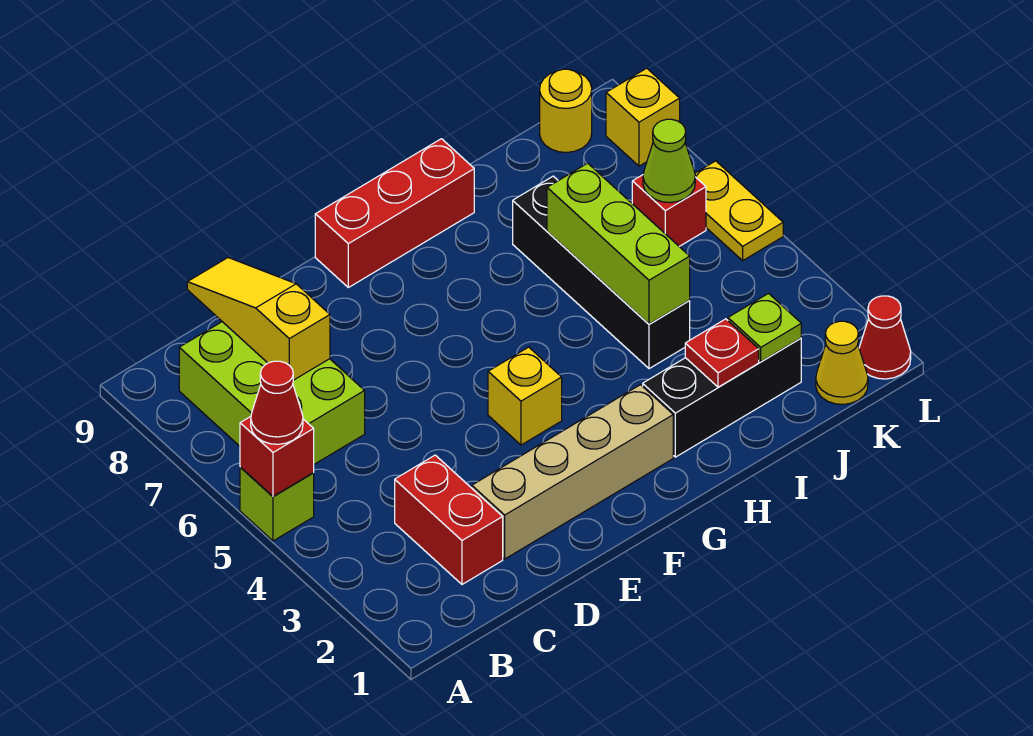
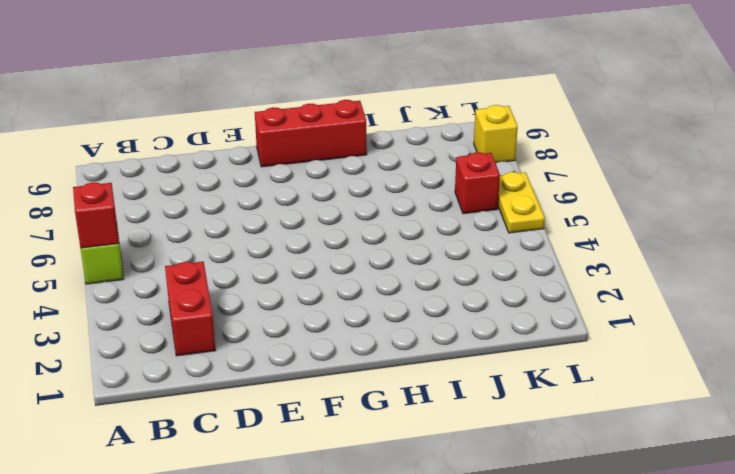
none -> lime brick B6:C8 level 1
none -> tan brick D2:G2 level 1
none -> yellow brick F4 level 1

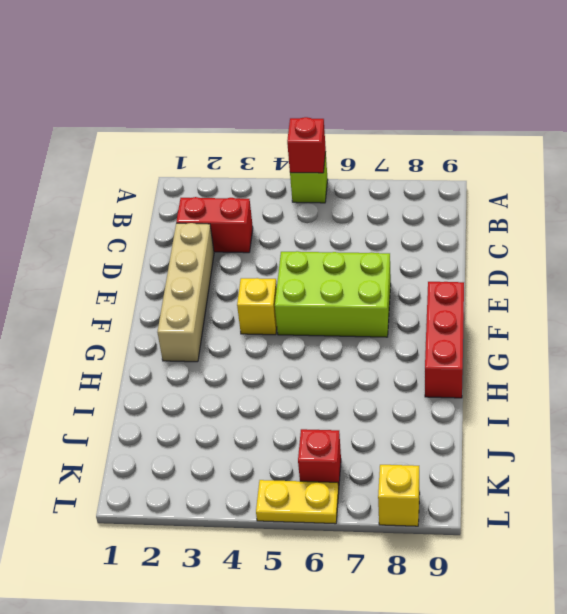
lime brick E5:F7 level 1 -> lime brick B6:C8 level 1
none -> black brick H2:J2 level 1
none -> black brick I4:I7 level 1
none -> yellow cone K1 level 1

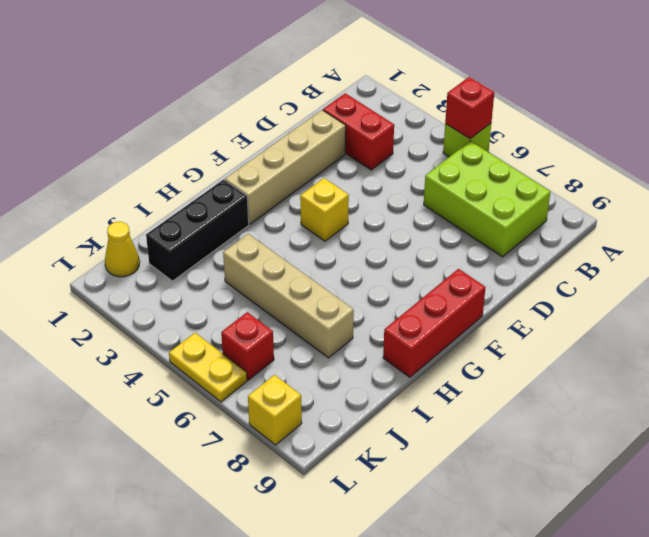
tan brick I4:I7 level 1 -> black brick I4:I7 level 1
none -> yellow round brick K9 level 1
none -> red cone L1 level 1
none -> yellow slope C7:C9 level 2 top 7

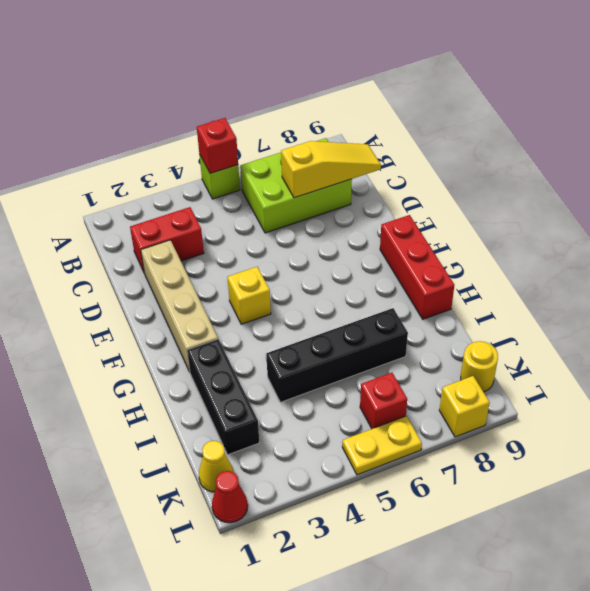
none -> red plate I2 level 2
none -> lime brick I4:I6 level 2
none -> lime plate J2 level 2

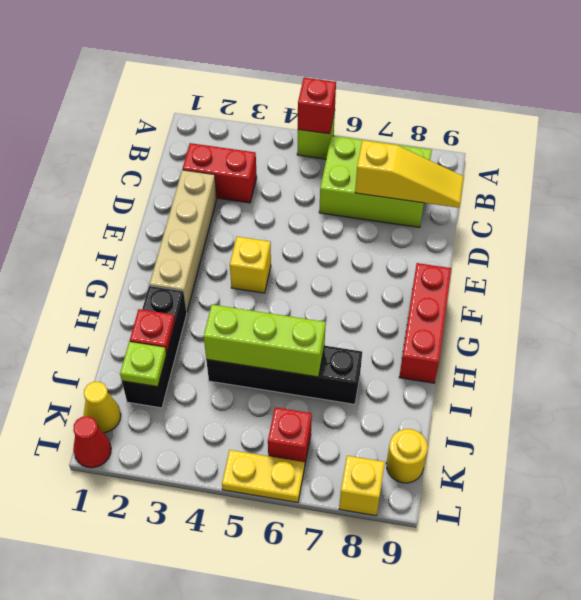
none -> lime cone K6 level 2
none -> red cone A5 level 3

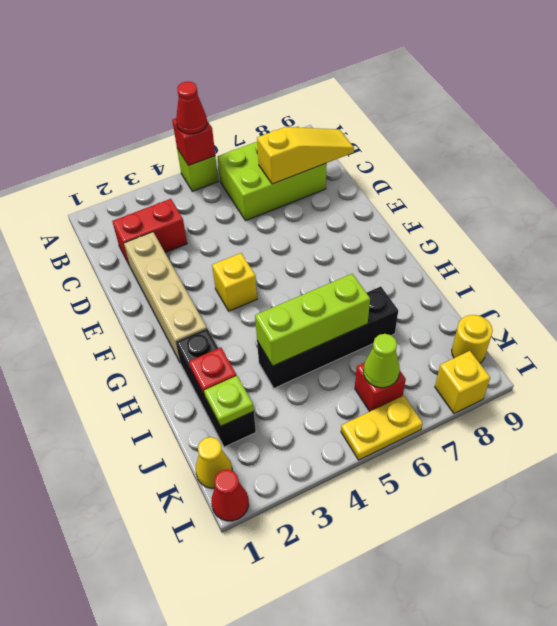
none -> red brick F9:H9 level 1

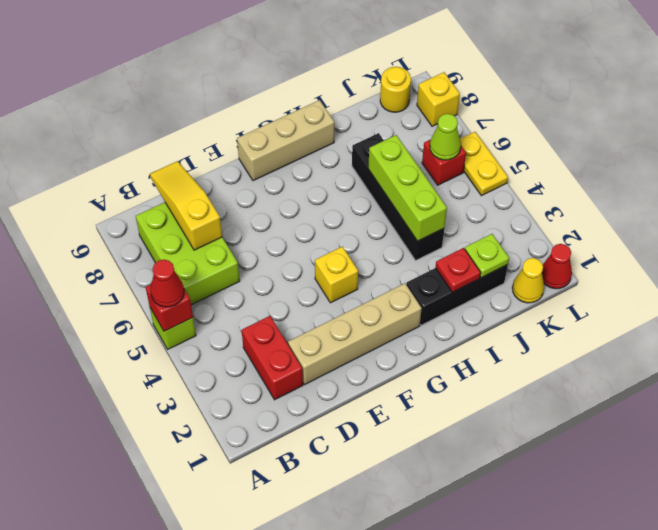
tan brick F9:H9 level 1 -> red brick F9:H9 level 1

